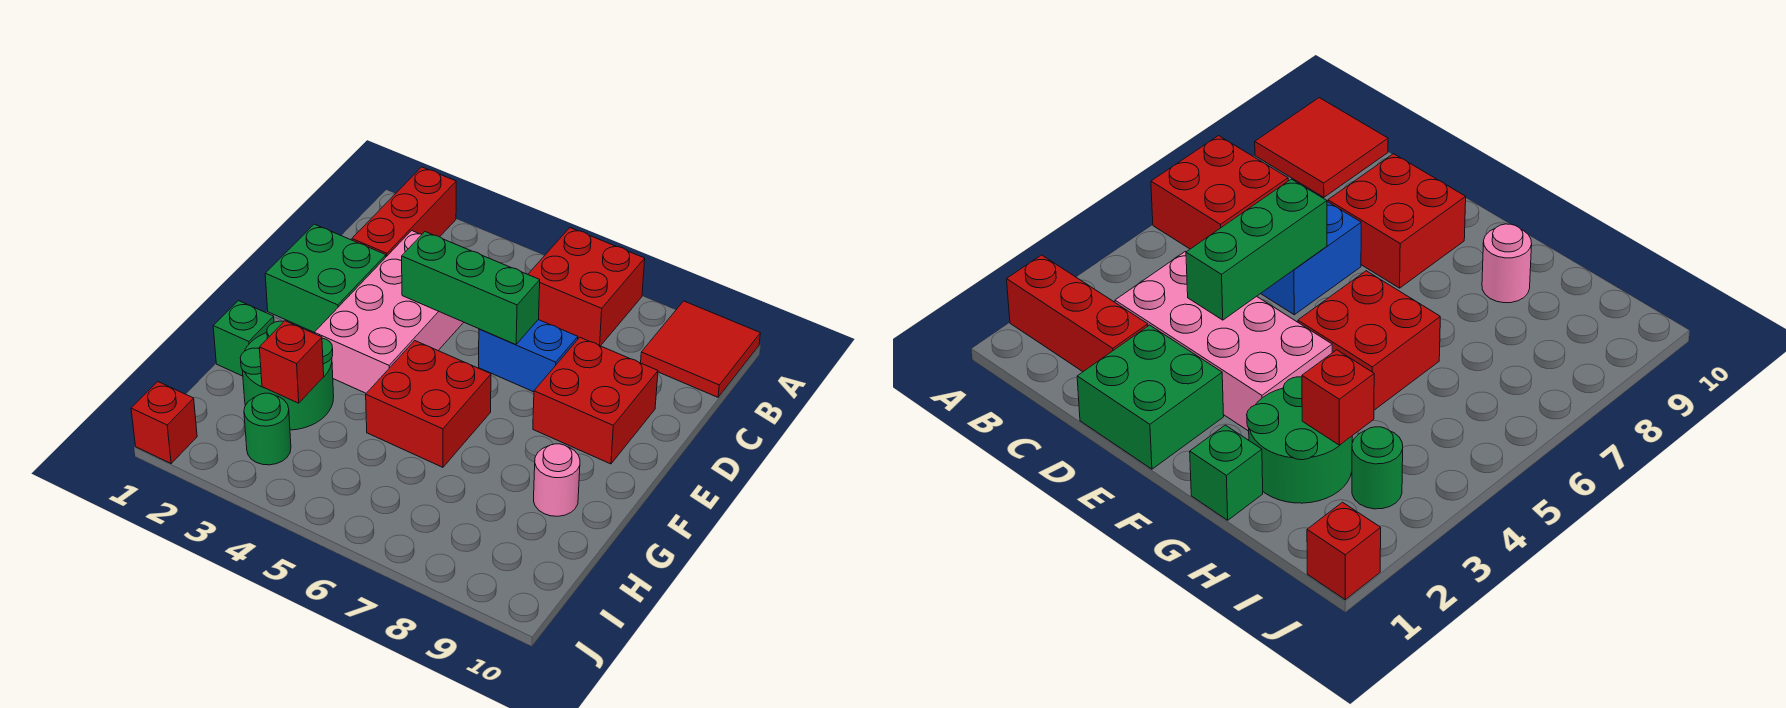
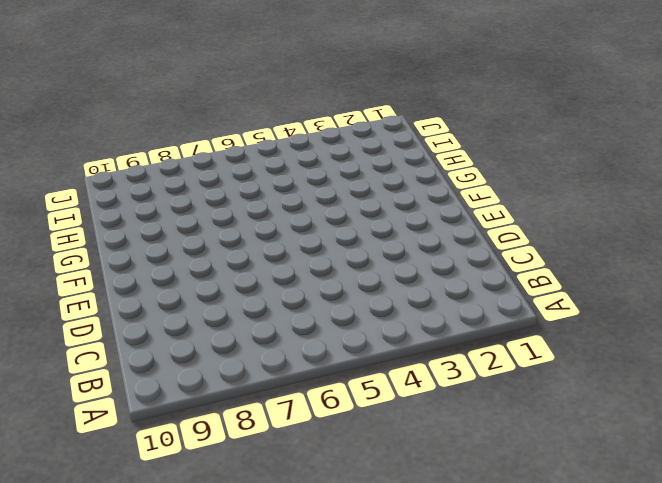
none -> red brick A2:C2 level 1
none -> red brick A6:B7 level 1
none -> red tile A9:B10 level 1

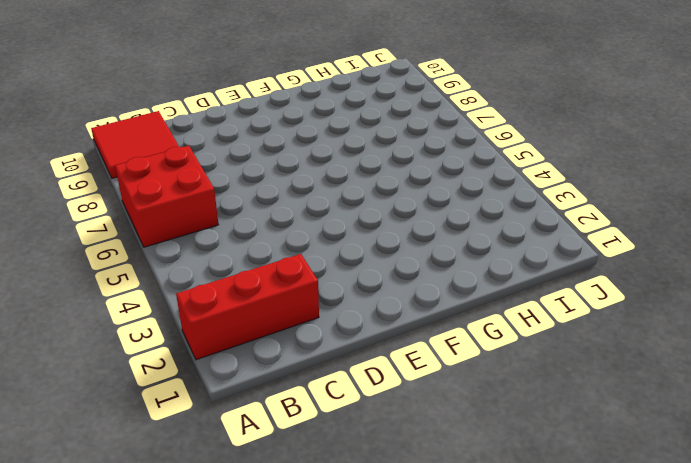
none -> pink brick C3:F4 level 1
none -> green brick D1:E2 level 1
none -> blue brick D6:D7 level 1

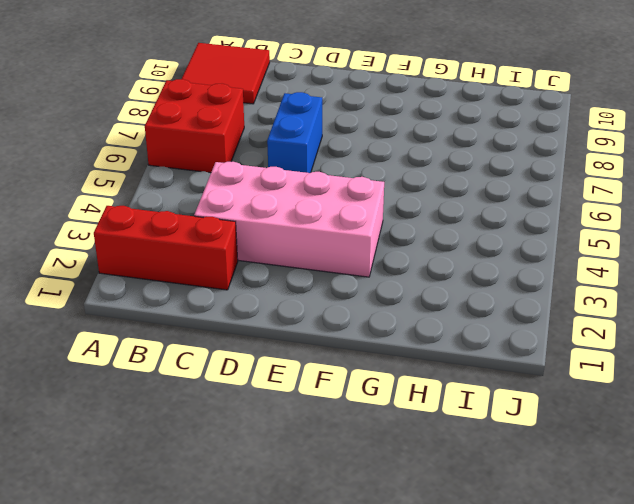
none -> green brick D1:E2 level 1
none -> red brick D8:E9 level 1
none -> red brick F5:G6 level 1

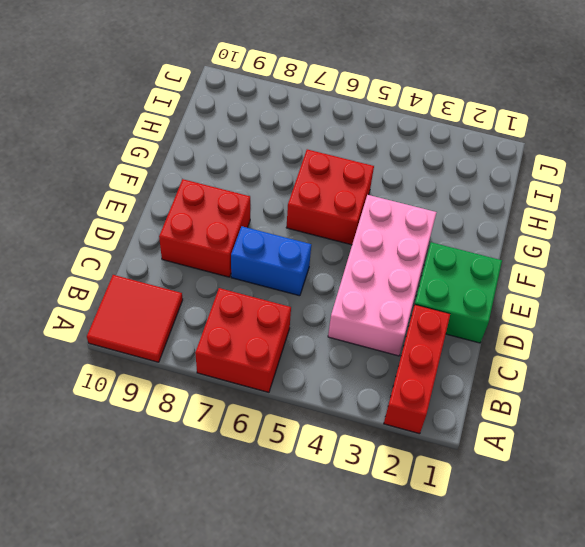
none -> green brick G1 level 1
none -> green round brick G2:H3 level 1
none -> pink round brick G9 level 1

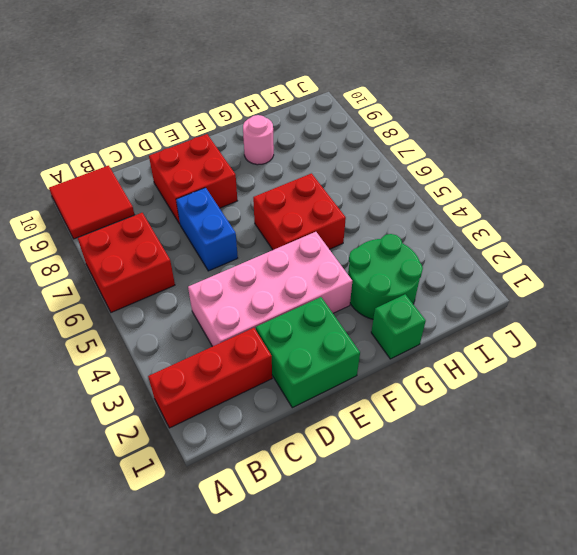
none -> green round brick I3 level 1
none -> red brick J1 level 1
none -> green brick D4:D6 level 2

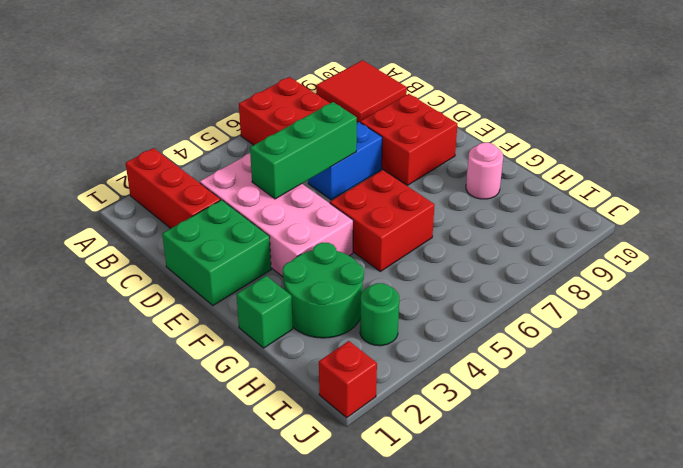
none -> red brick H3 level 2

